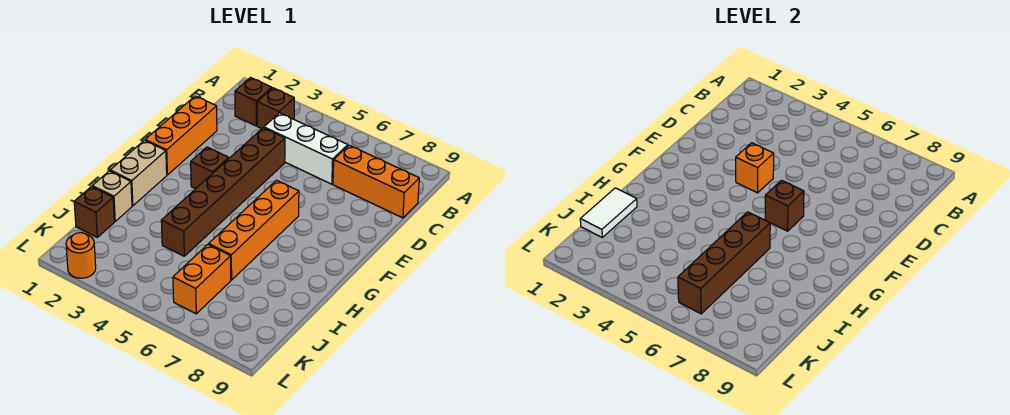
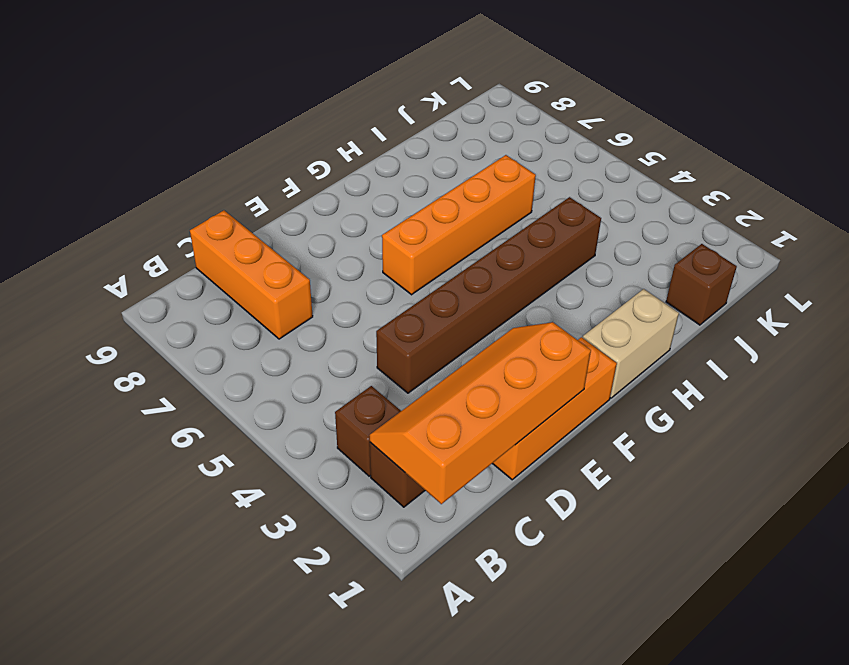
orange slope B1:E2 level 2 top 1 -> none
none -> white brick C4:C6 level 1
none -> brown brick F3 level 1
none -> tan brick I1 level 1

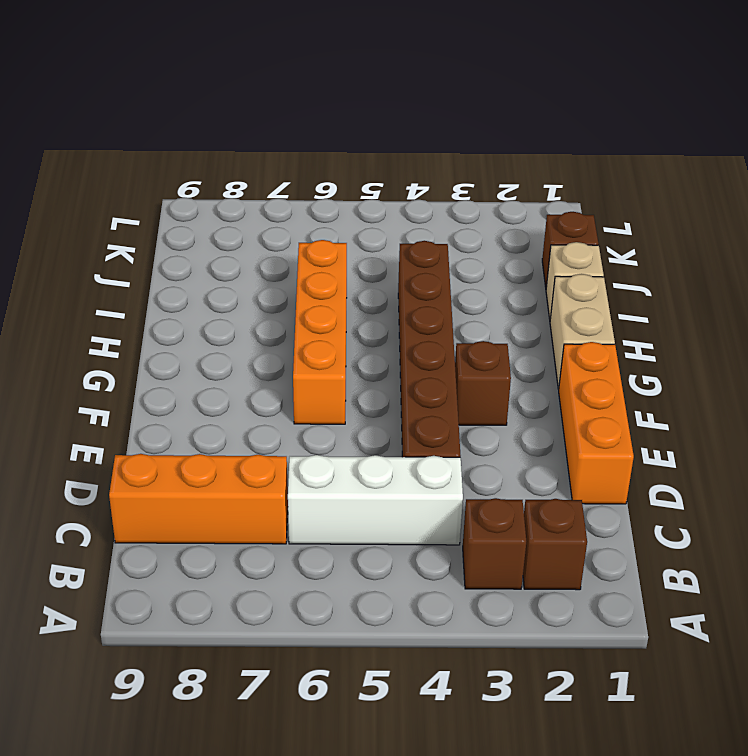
none -> orange brick J6:K6 level 1
none -> orange round brick L2 level 1
none -> orange brick E4 level 2

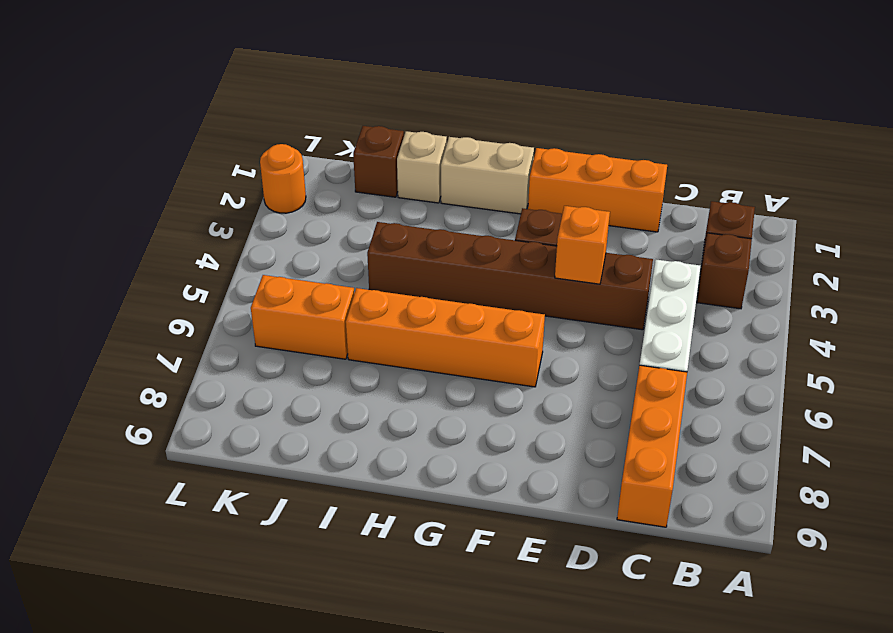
none -> brown brick F6 level 2
none -> brown brick H6:K6 level 2
none -> white tile I1:J1 level 2

